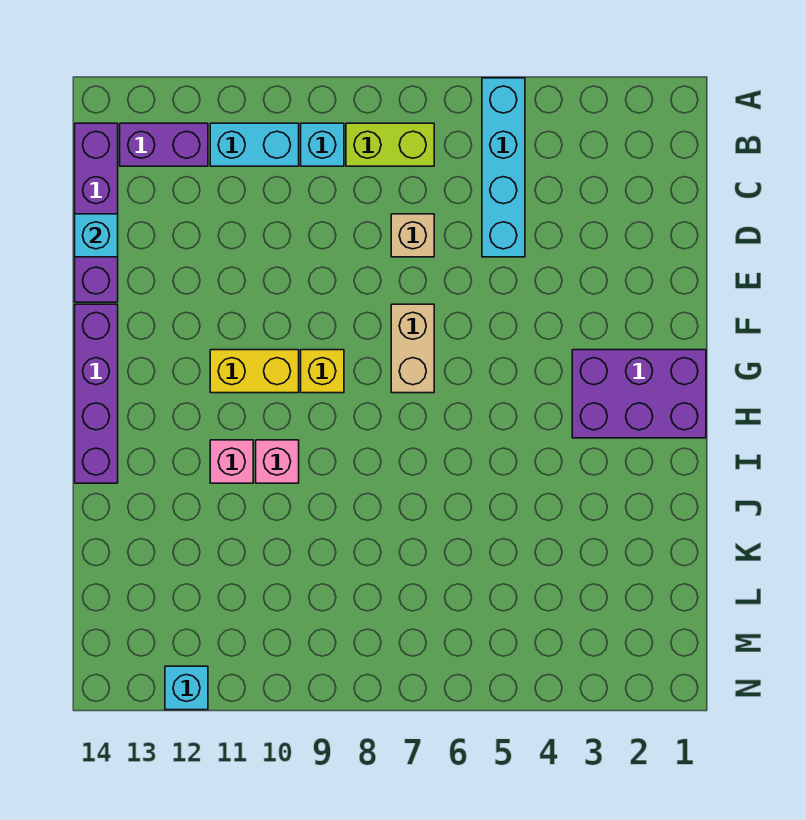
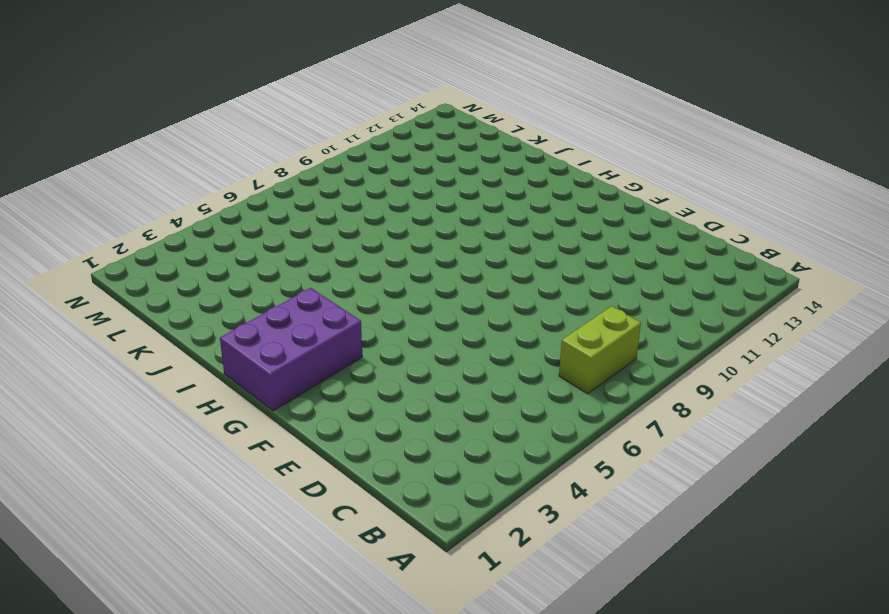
none -> cyan brick A5:D5 level 1
none -> cyan brick B9 level 1
none -> cyan brick B10:B11 level 1

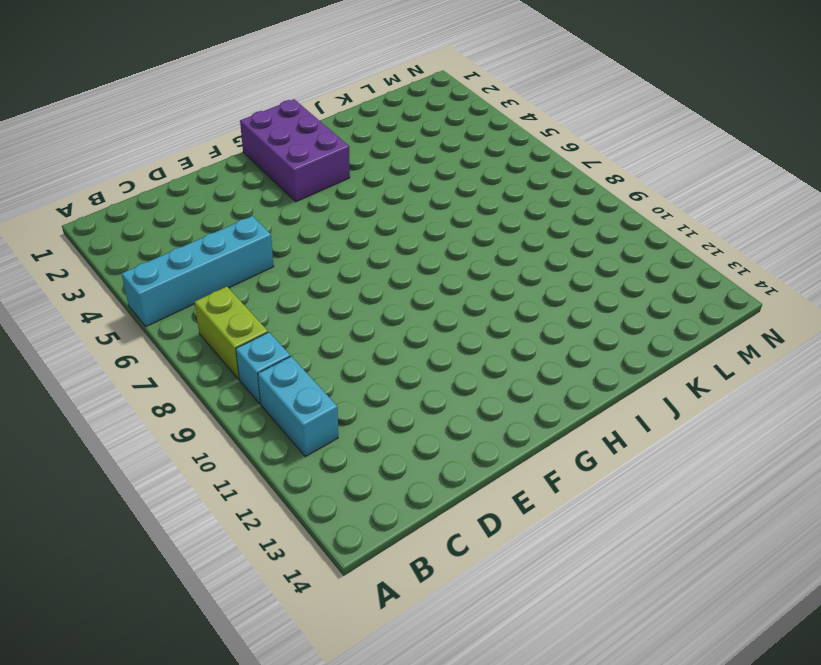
none -> purple brick B12:B13 level 1
none -> purple brick B14:E14 level 1
none -> tan brick D7 level 1

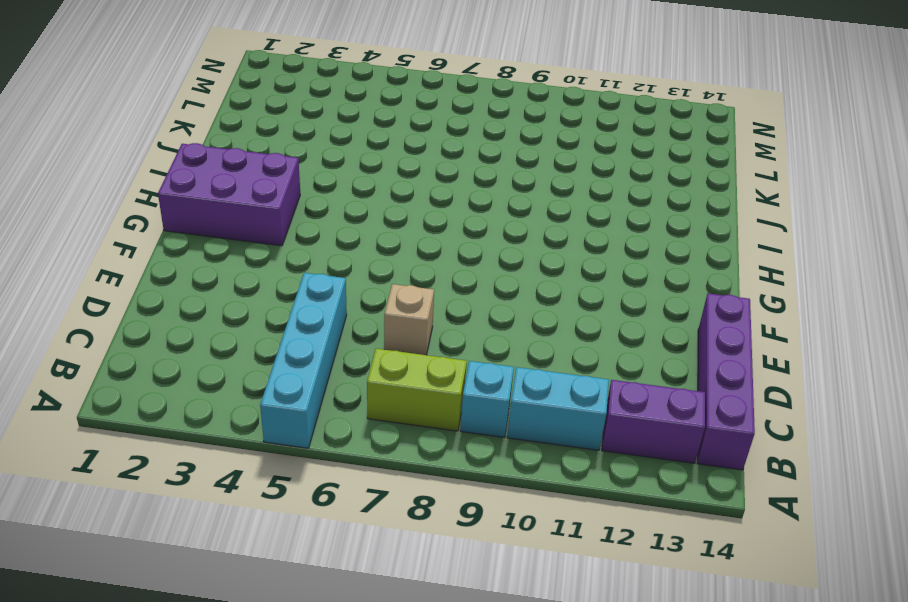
none -> tan brick F7:G7 level 1
none -> purple brick F14:I14 level 1
none -> yellow brick G9 level 1

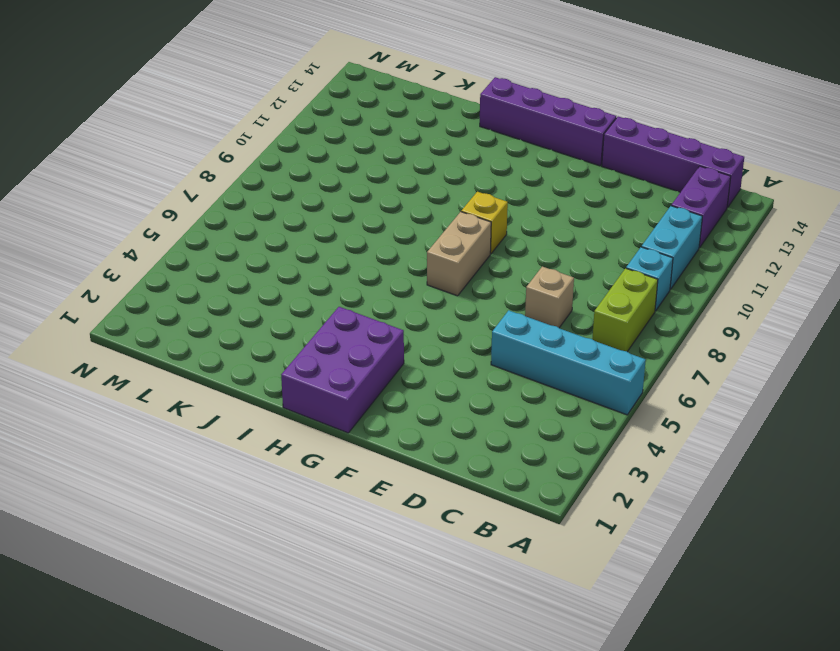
tan brick G7:G8 level 1 -> tan brick F7:G7 level 1
none -> yellow brick G10:G11 level 1
none -> pink brick I10 level 1
none -> pink brick I11 level 1

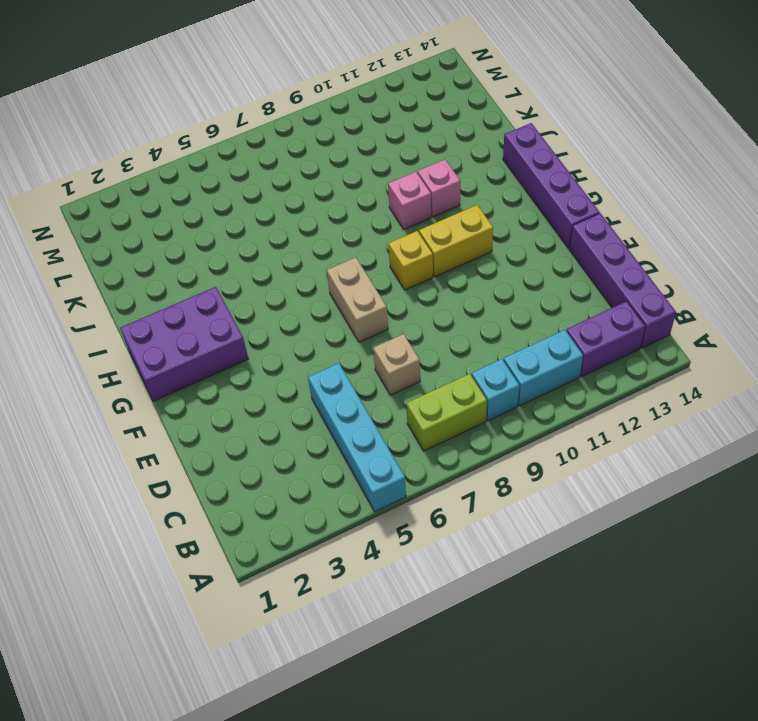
none -> cyan brick N12 level 1
none -> cyan brick D14 level 2

